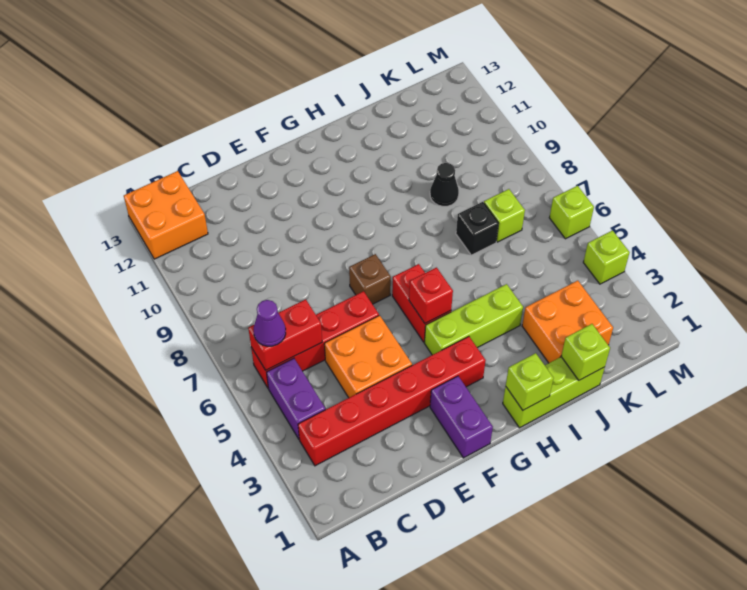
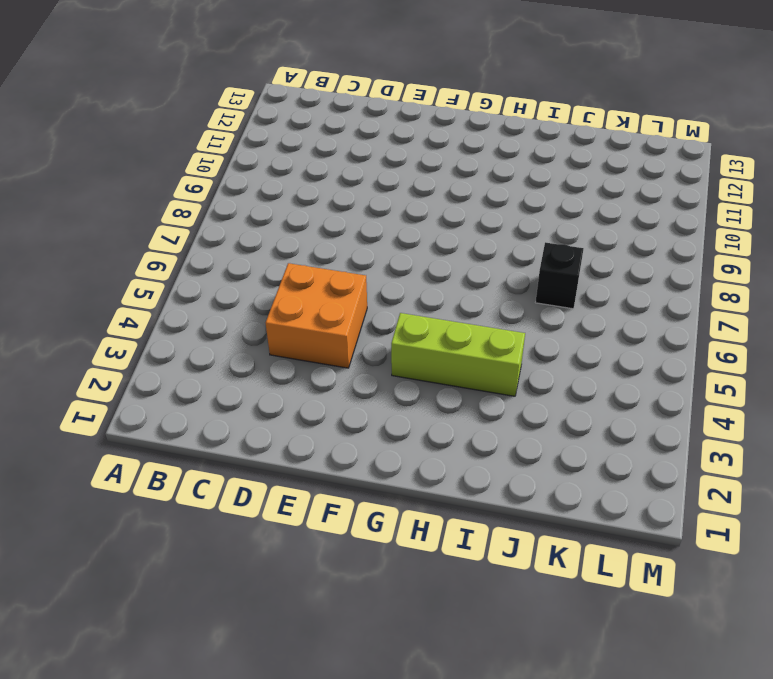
none -> orange brick A12:B13 level 1
none -> red brick B3:G3 level 1
none -> purple brick B4:B5 level 1

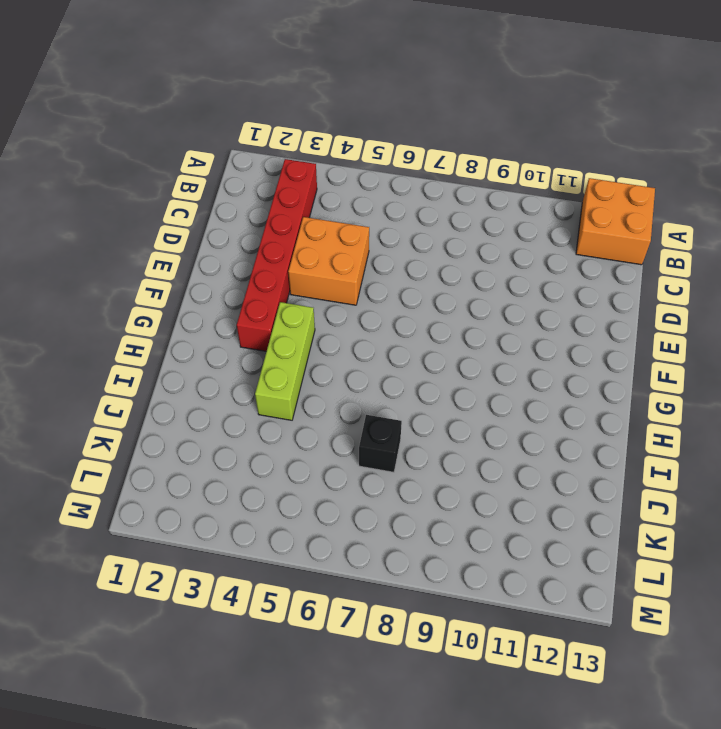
none -> purple brick B4:B5 level 1
none -> red brick B6:E6 level 1
none -> purple brick F1:F2 level 1

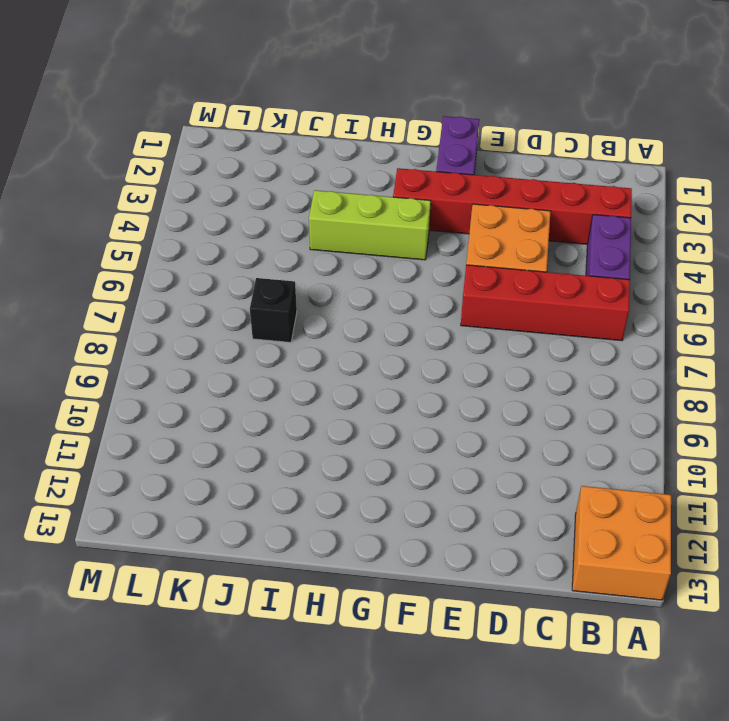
none -> brown brick F7 level 1
none -> red brick G5:G6 level 1
none -> lime brick H1:J1 level 1

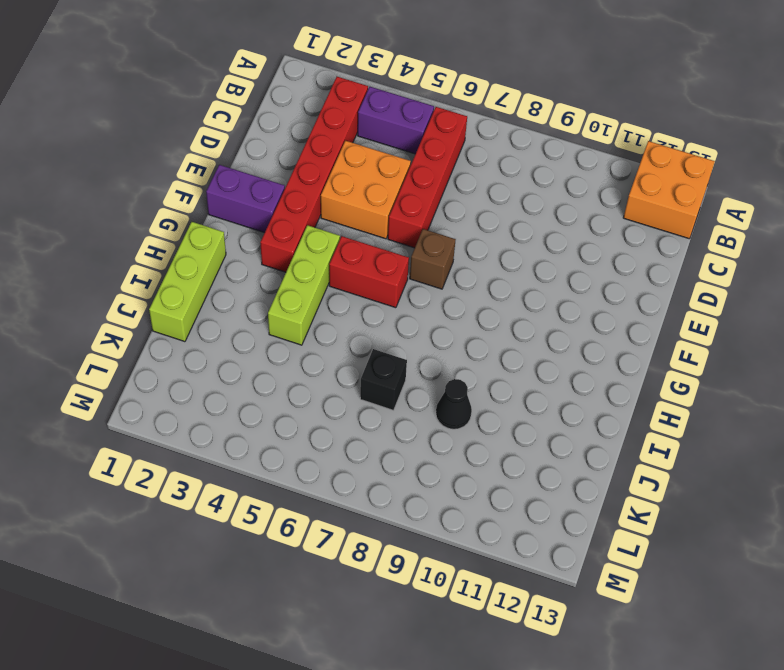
none -> orange brick J2:K3 level 1
none -> lime brick K7 level 1
none -> lime brick M4 level 1

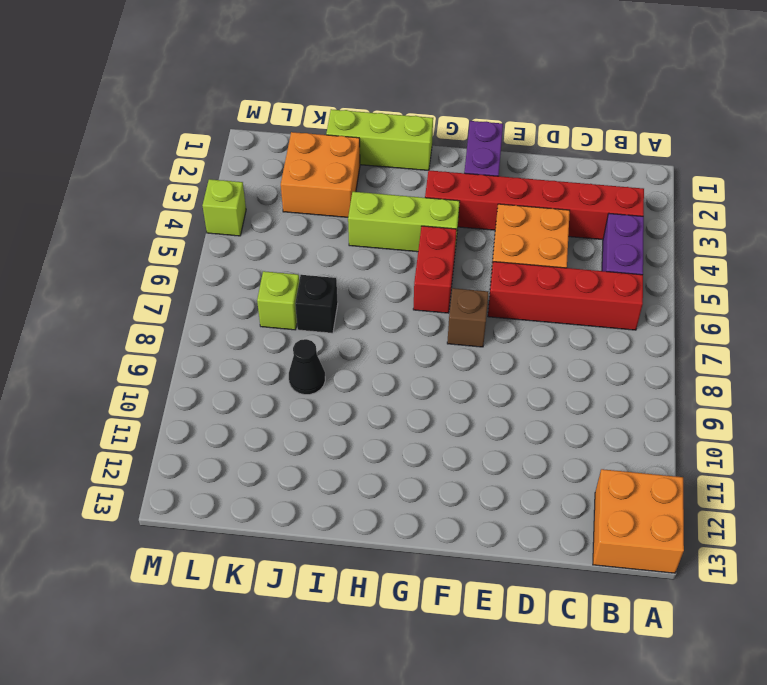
none -> lime brick M6 level 1
none -> red brick B6:C6 level 2
none -> red brick G5 level 2

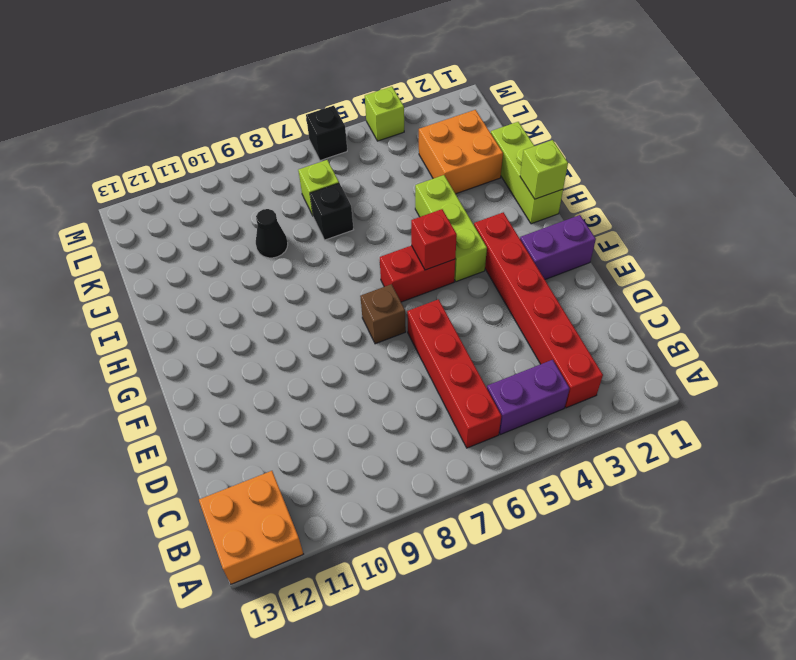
black brick M6 level 1 -> lime brick M6 level 1
none -> orange brick D4:E5 level 1
none -> red brick B6:C6 level 2
none -> lime brick J1 level 2

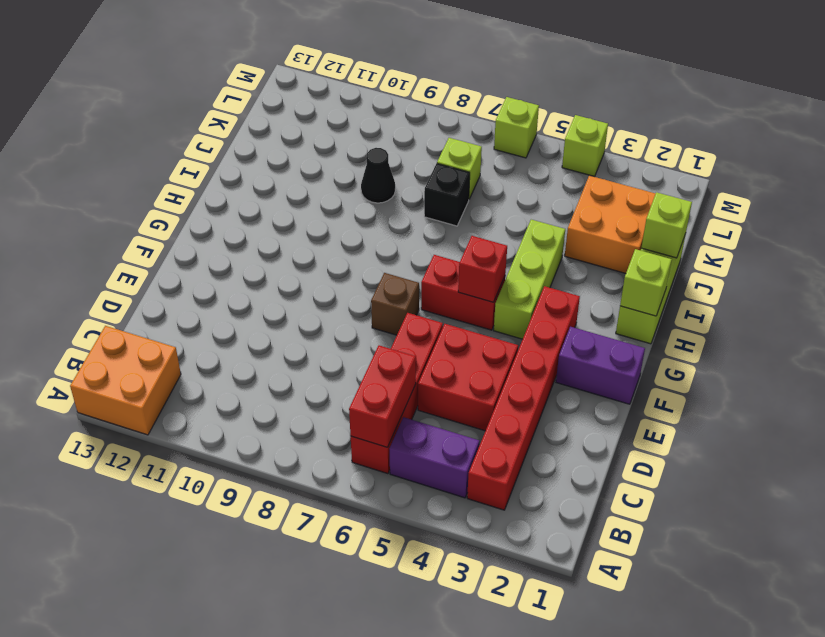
red brick D4:E5 level 1 -> orange brick D4:E5 level 1
none -> purple cone B6 level 3

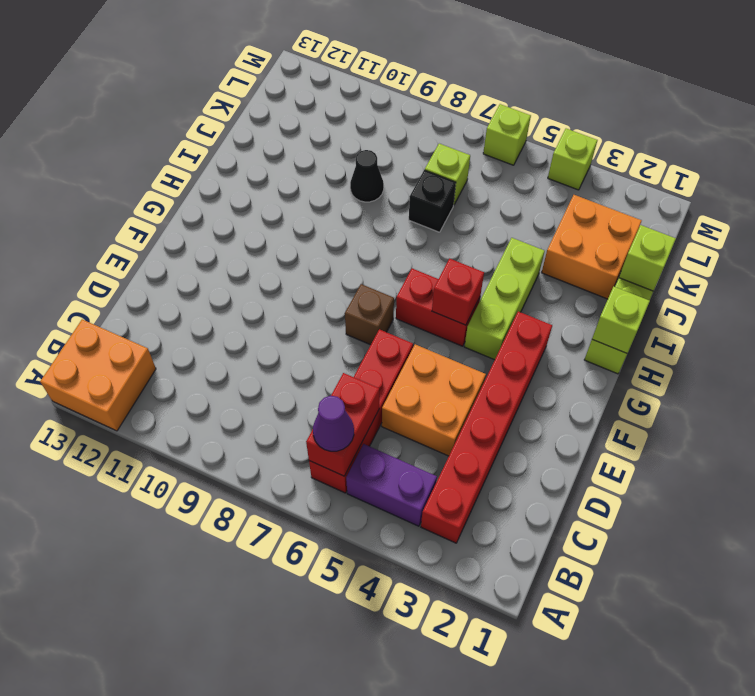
none -> purple brick F1:F2 level 1

